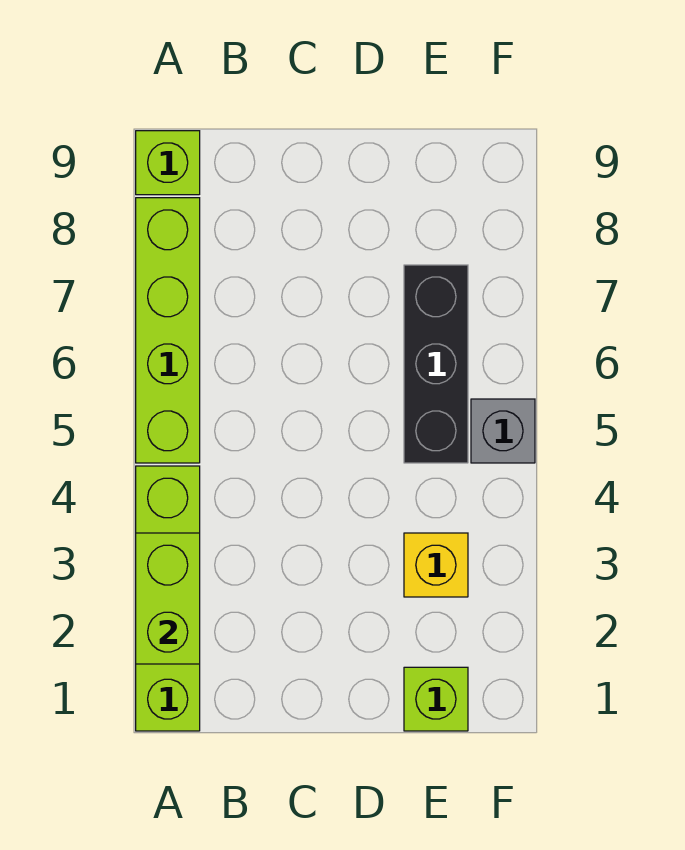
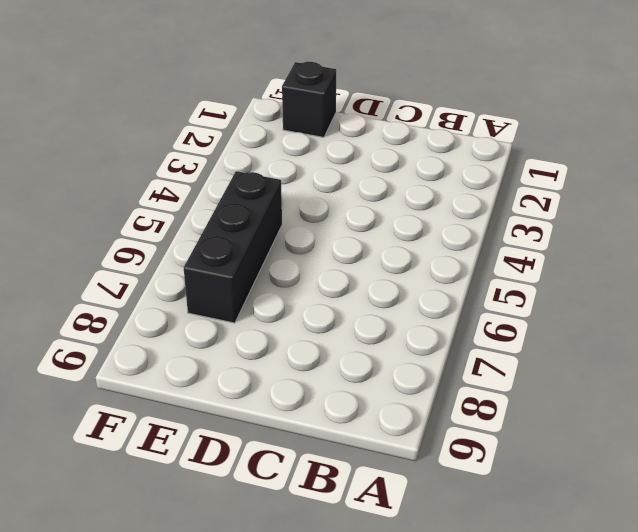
black brick E1 level 1 -> lime brick E1 level 1
none -> lime brick A1:A4 level 1
none -> lime brick A5:A8 level 1

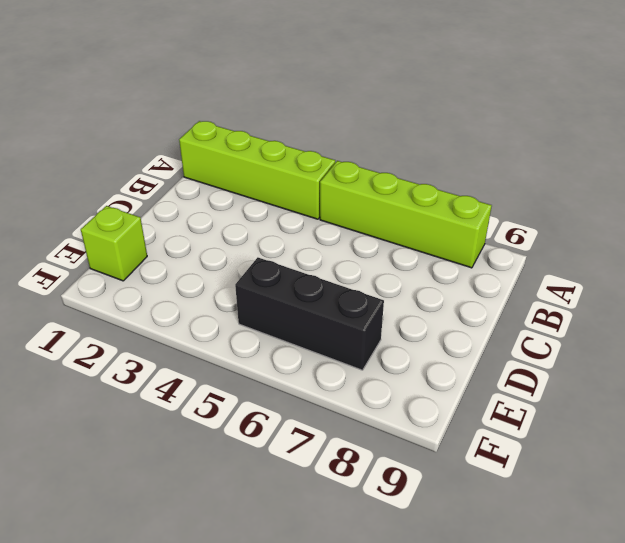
none -> lime brick A9 level 1
none -> yellow brick E3 level 1

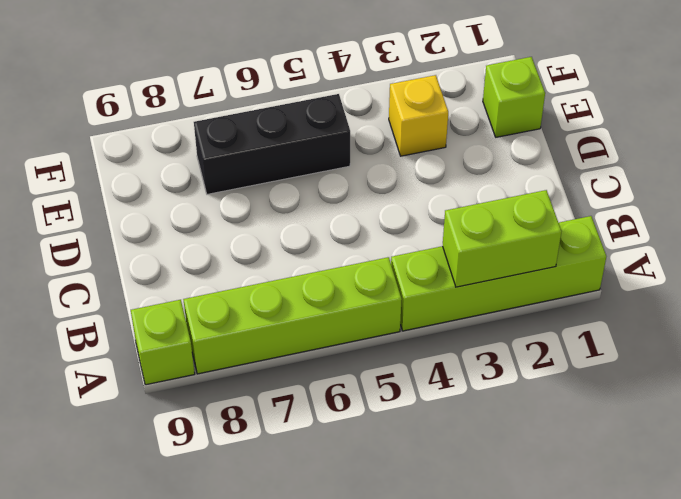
none -> grey brick F5 level 1

